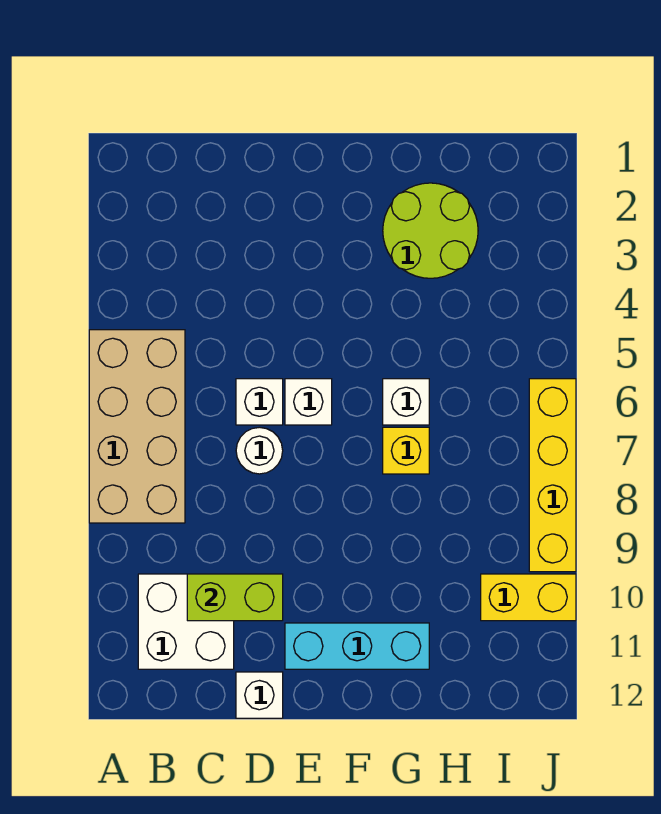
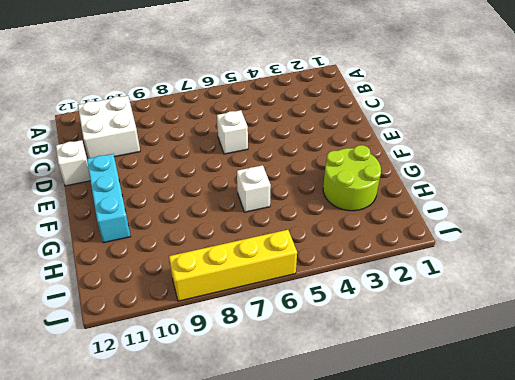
none -> tan brick A5:B8 level 1
none -> white round brick D7 level 1
none -> white brick E6 level 1

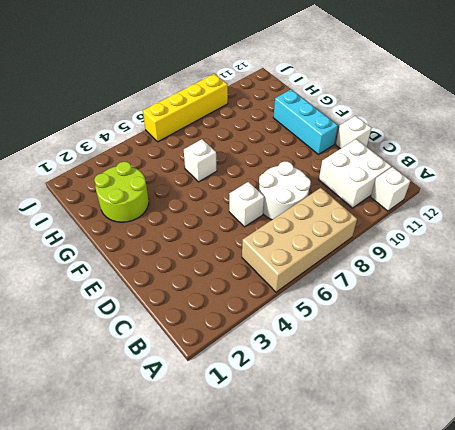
white brick A11 level 1 -> white brick E6 level 1
white round brick C7:D8 level 1 -> white round brick D7 level 1
none -> yellow brick G7 level 1
none -> yellow brick I10:J10 level 1
none -> lime brick C10:D10 level 2

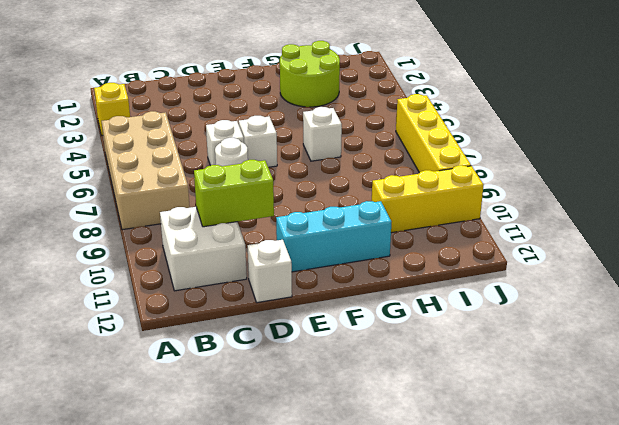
yellow brick A3 level 1 -> yellow brick G7 level 1
yellow brick H10:J10 level 1 -> yellow brick I10:J10 level 1

